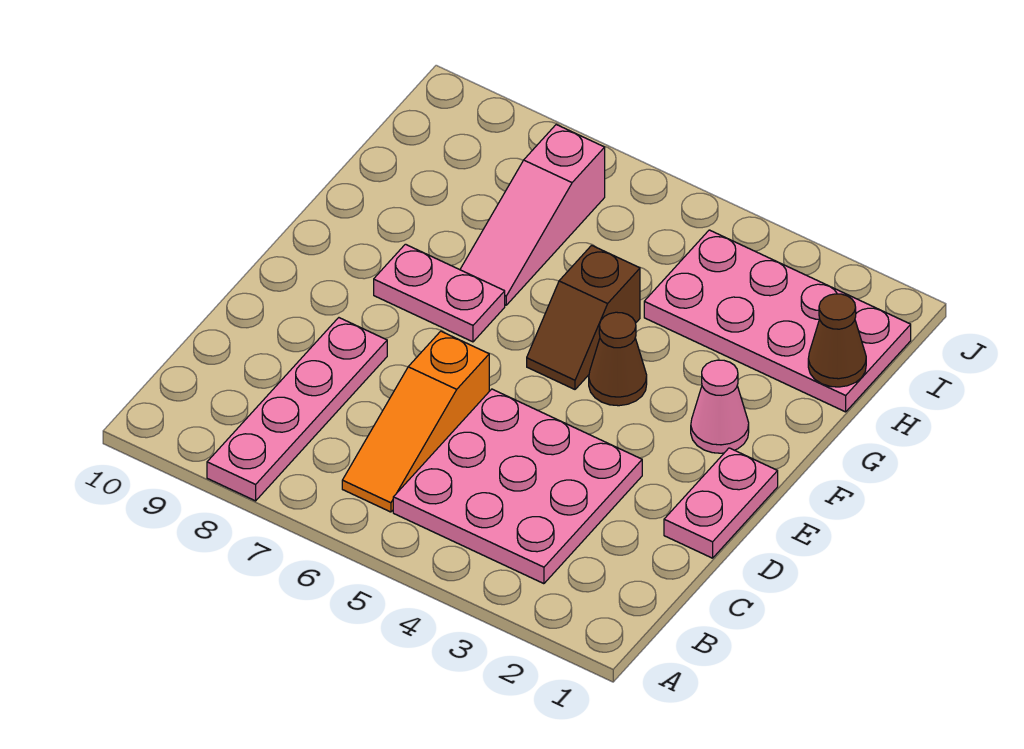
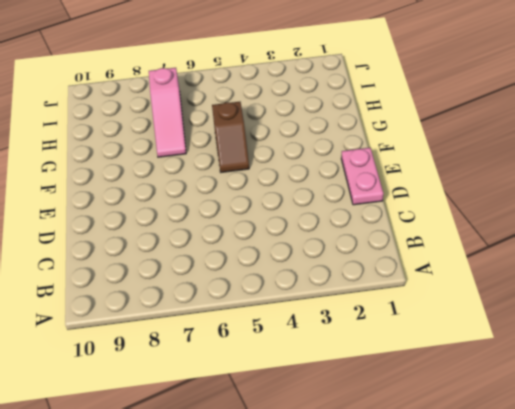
none -> pink plate A8:D8 level 1
none -> pink plate B3:D5 level 1

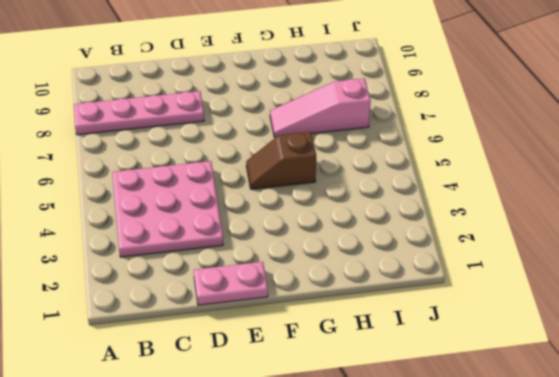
none -> orange slope B6:D6 level 1 top D
none -> pink cone F2 level 1

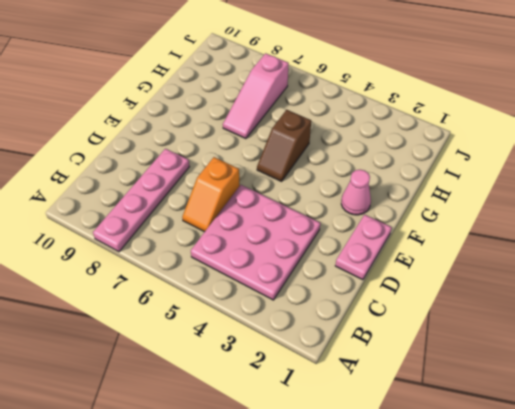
orange slope C6:D6 level 1 top D -> orange slope B6:D6 level 1 top D
none -> brown cone F4 level 1
none -> pink plate F7:F8 level 1

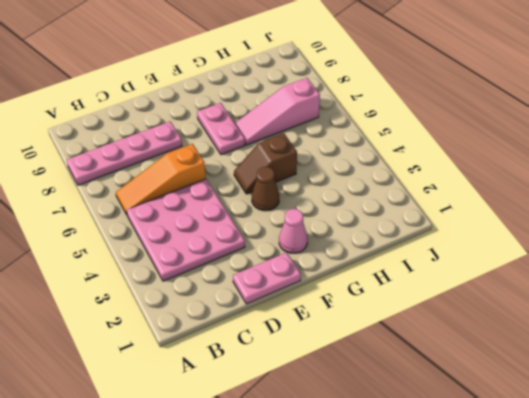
none -> pink plate H1:I4 level 1
none -> brown cone H1 level 2

